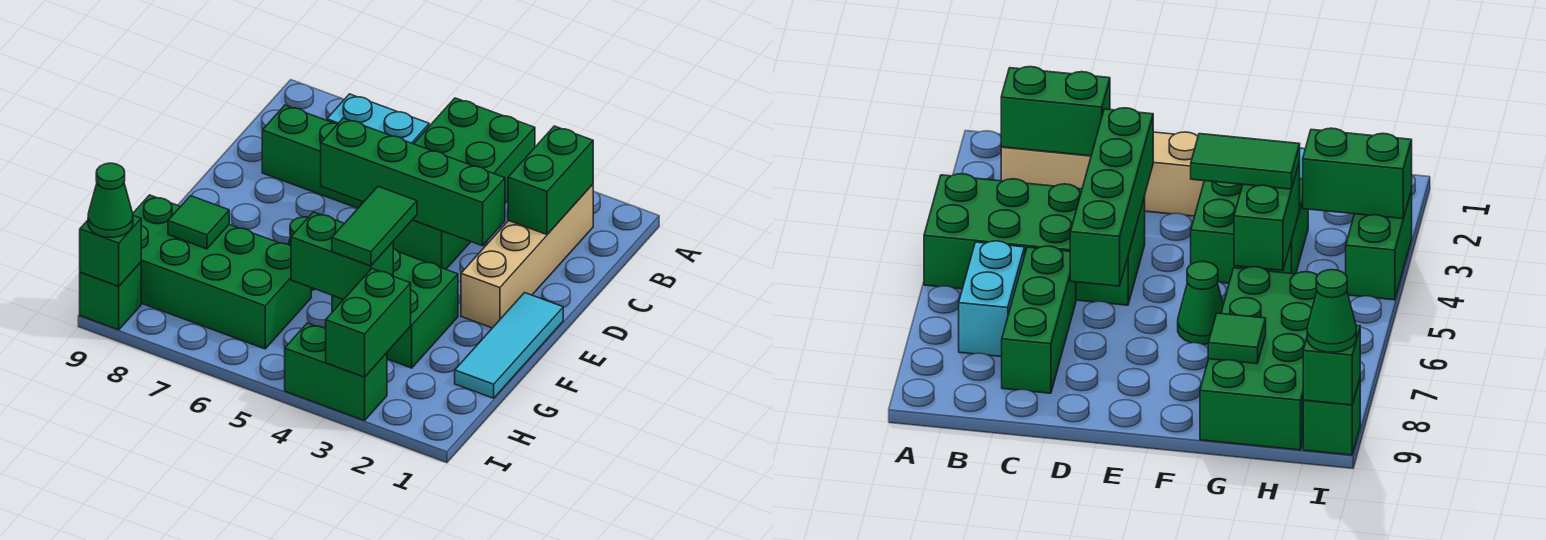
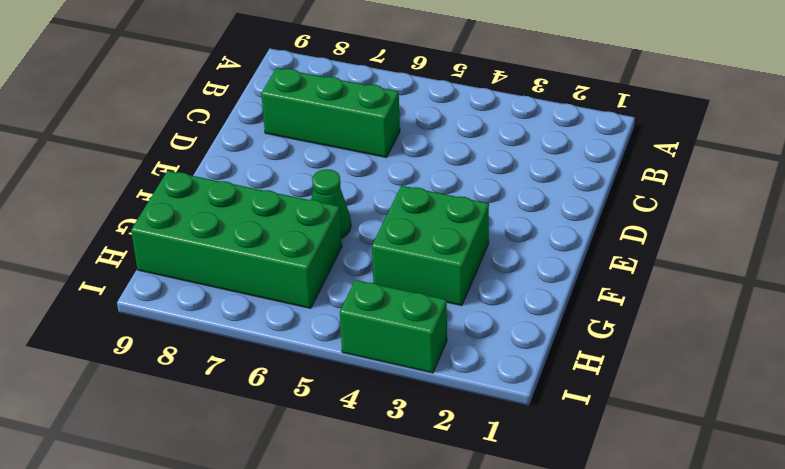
none -> green brick A4:D5 level 1
none -> tan brick B2:E2 level 1
none -> cyan brick B6:B7 level 1

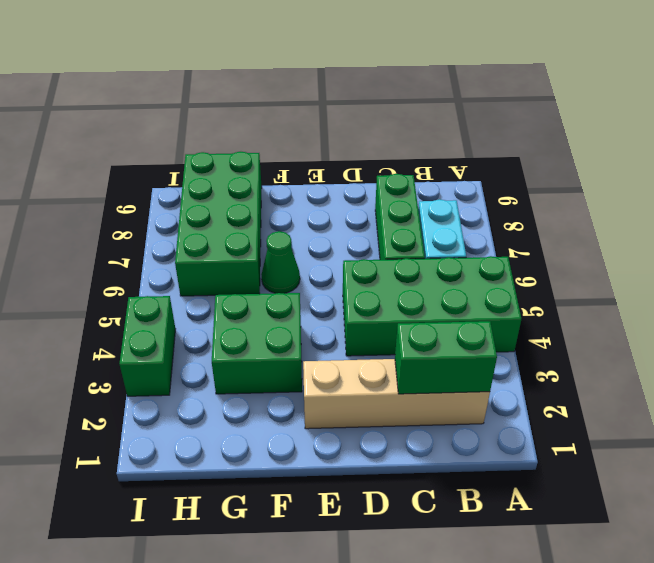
none -> cyan tile E1:G1 level 1
none -> green brick I9 level 1
none -> green brick D3:D6 level 2

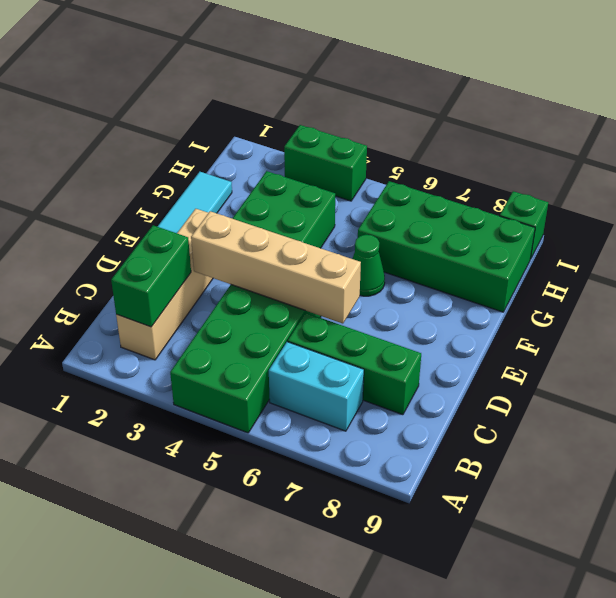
tan brick D3:D6 level 2 -> green brick D3:D6 level 2
none -> green brick G4:G5 level 2
none -> green tile G8 level 2
none -> green brick H3:I3 level 2

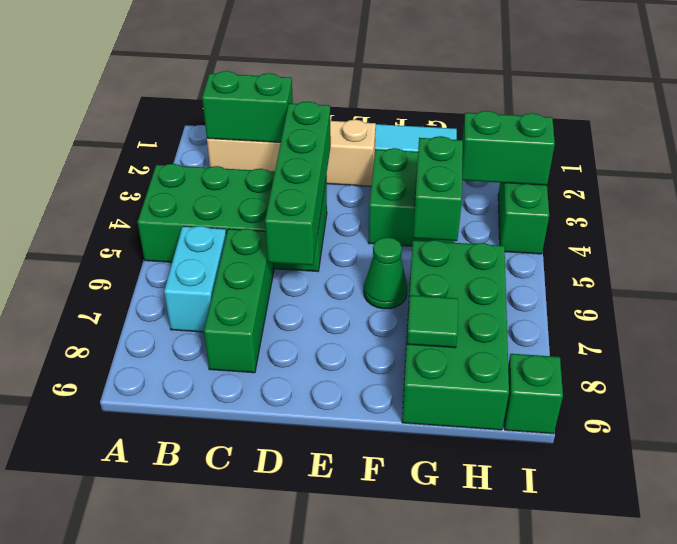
none -> green brick I9 level 2
none -> green tile F4:G4 level 3
none -> green cone I9 level 3

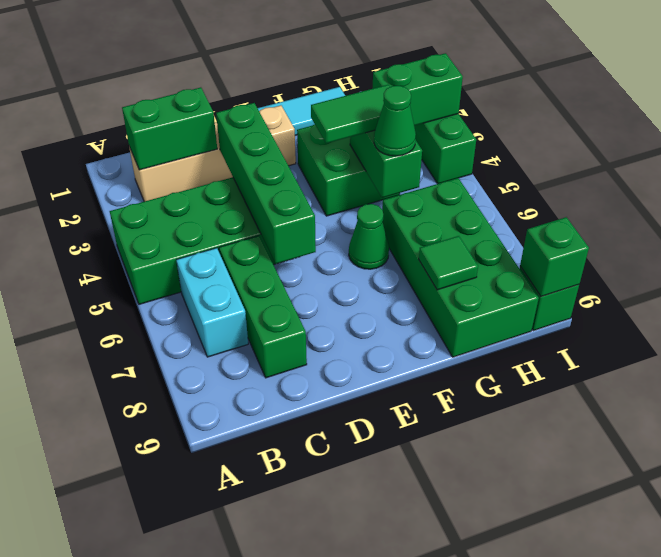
green cone G5 level 3 -> green cone I9 level 3

